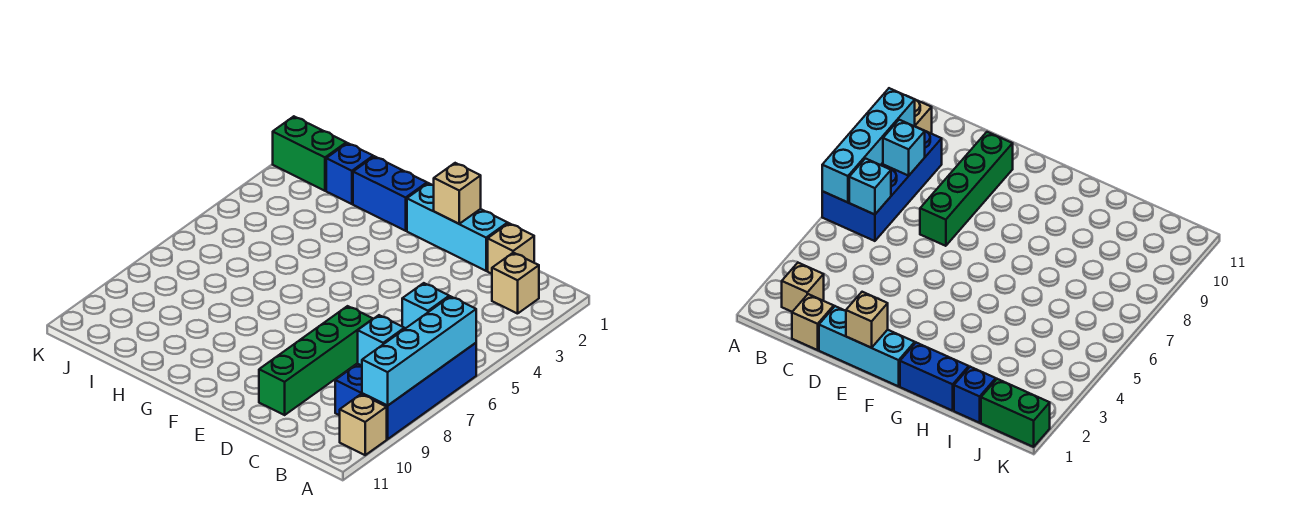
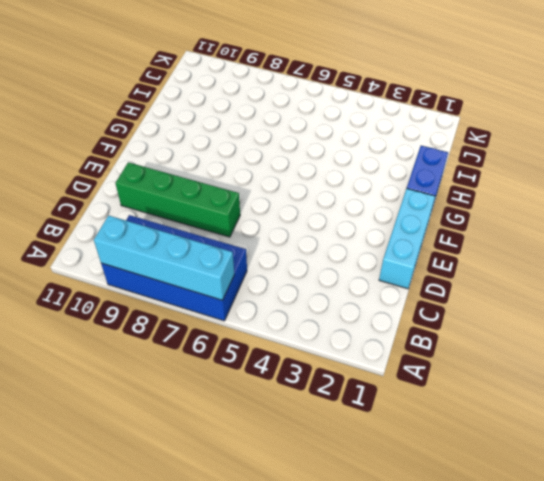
none -> tan brick A10 level 1
none -> tan brick B2 level 1
none -> tan brick C1 level 1

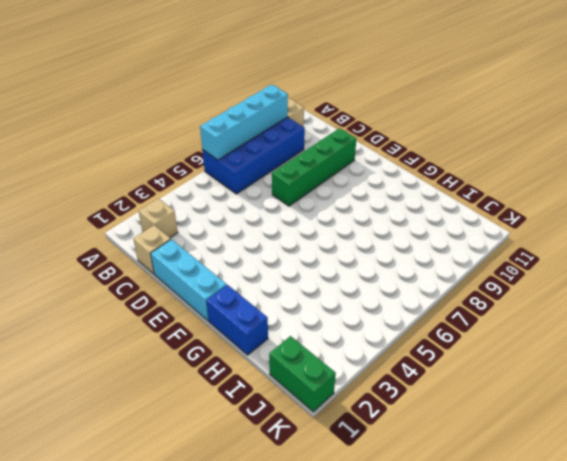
none -> blue brick I1 level 1
none -> cyan brick B6 level 2
none -> cyan brick B8 level 2

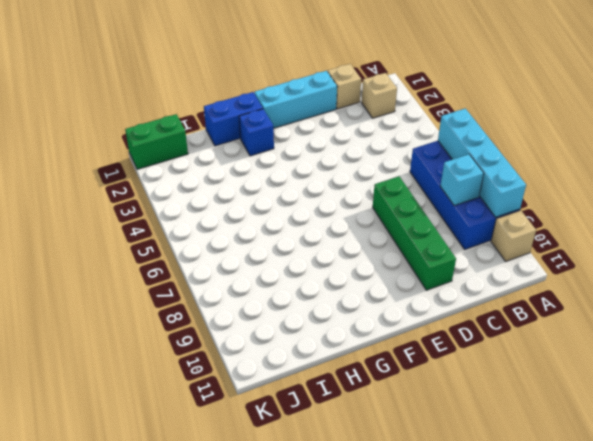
blue brick G2 level 1 -> blue brick I1 level 1
none -> cyan brick B6 level 2
none -> tan brick E1 level 2

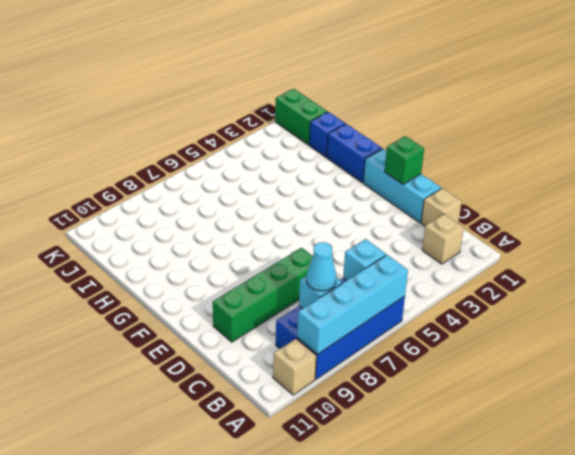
cyan cone B8 level 3 -> none
green brick E1 level 2 -> tan brick E1 level 2

